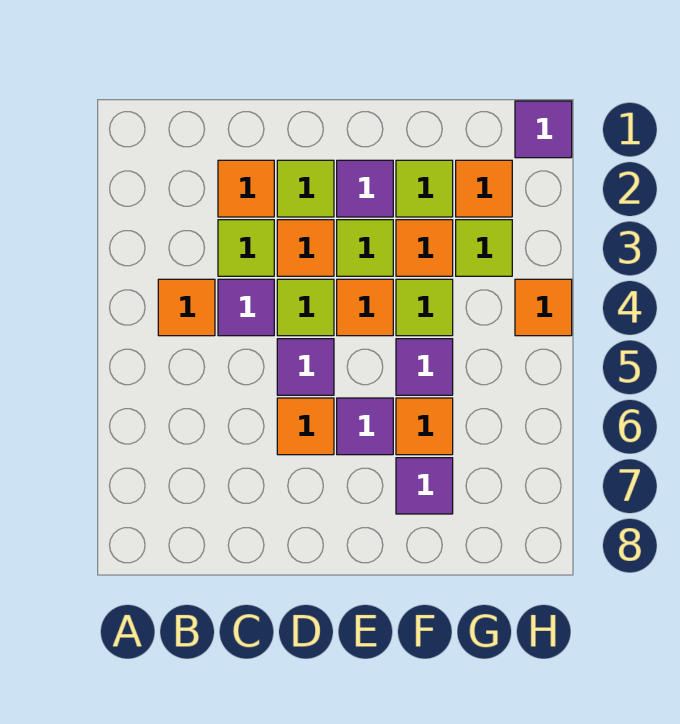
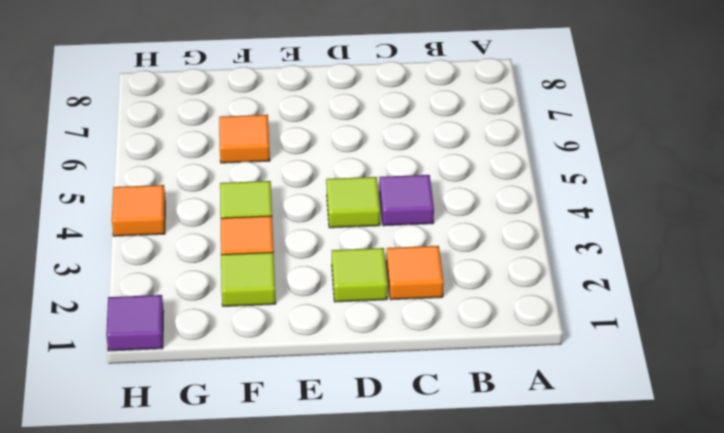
none -> orange tile B4 level 1
none -> lime tile C3 level 1
none -> orange tile D3 level 1

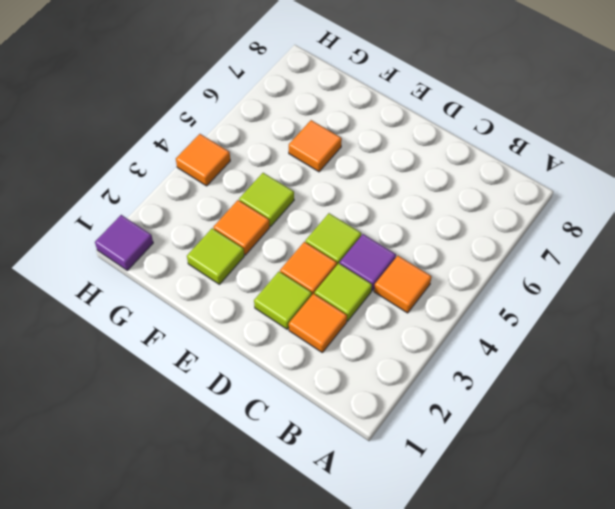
none -> purple tile D5 level 1
none -> orange tile D6 level 1
none -> purple tile E2 level 1

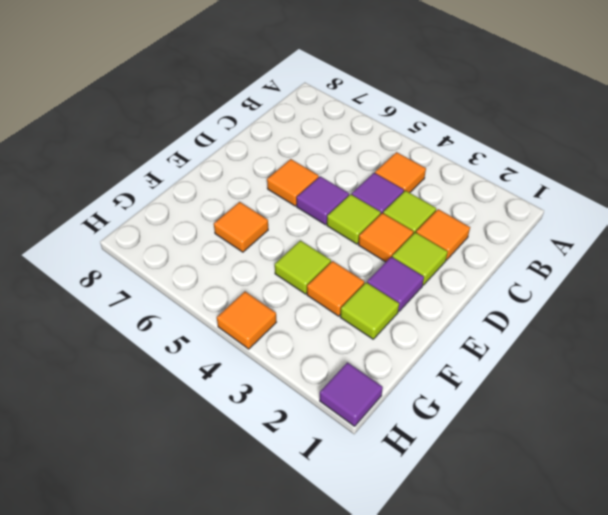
none -> lime tile E3 level 1
none -> orange tile E4 level 1
none -> purple tile E6 level 1

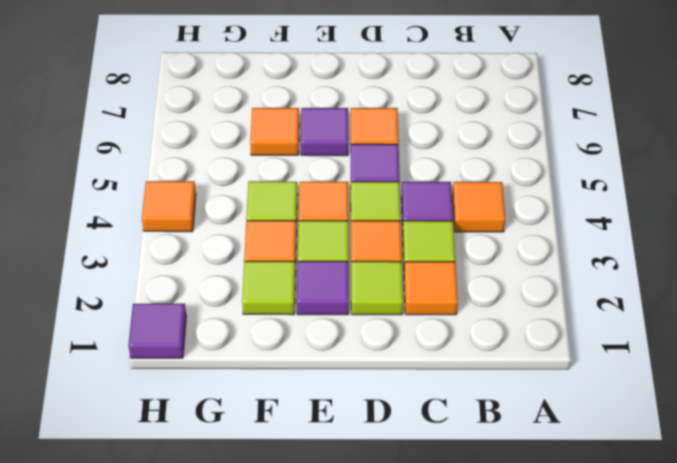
none -> purple tile F5 level 1
none -> purple tile F7 level 1
none -> orange tile G2 level 1

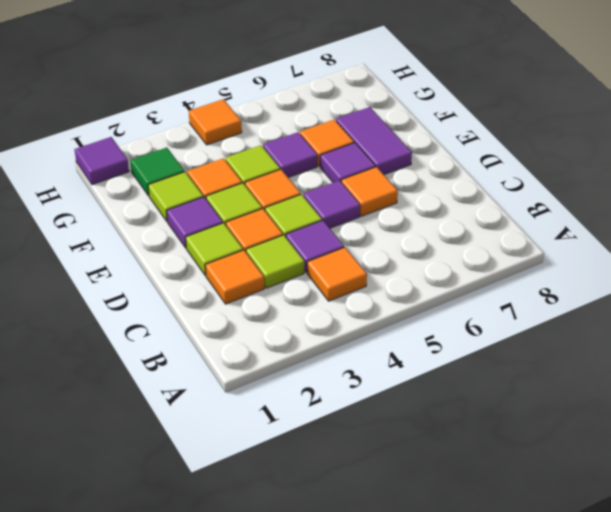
purple tile E7:F7 level 1 -> purple tile F7 level 1
green tile G2 level 1 -> orange tile G2 level 1
none -> lime tile G3 level 1

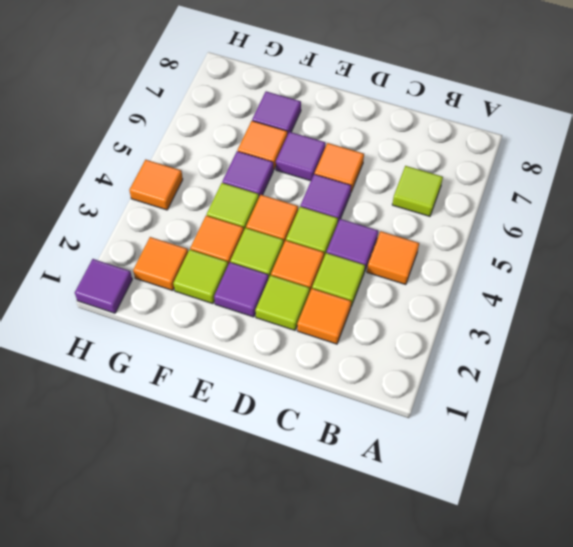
lime tile B6 level 1 -> lime tile G3 level 1

